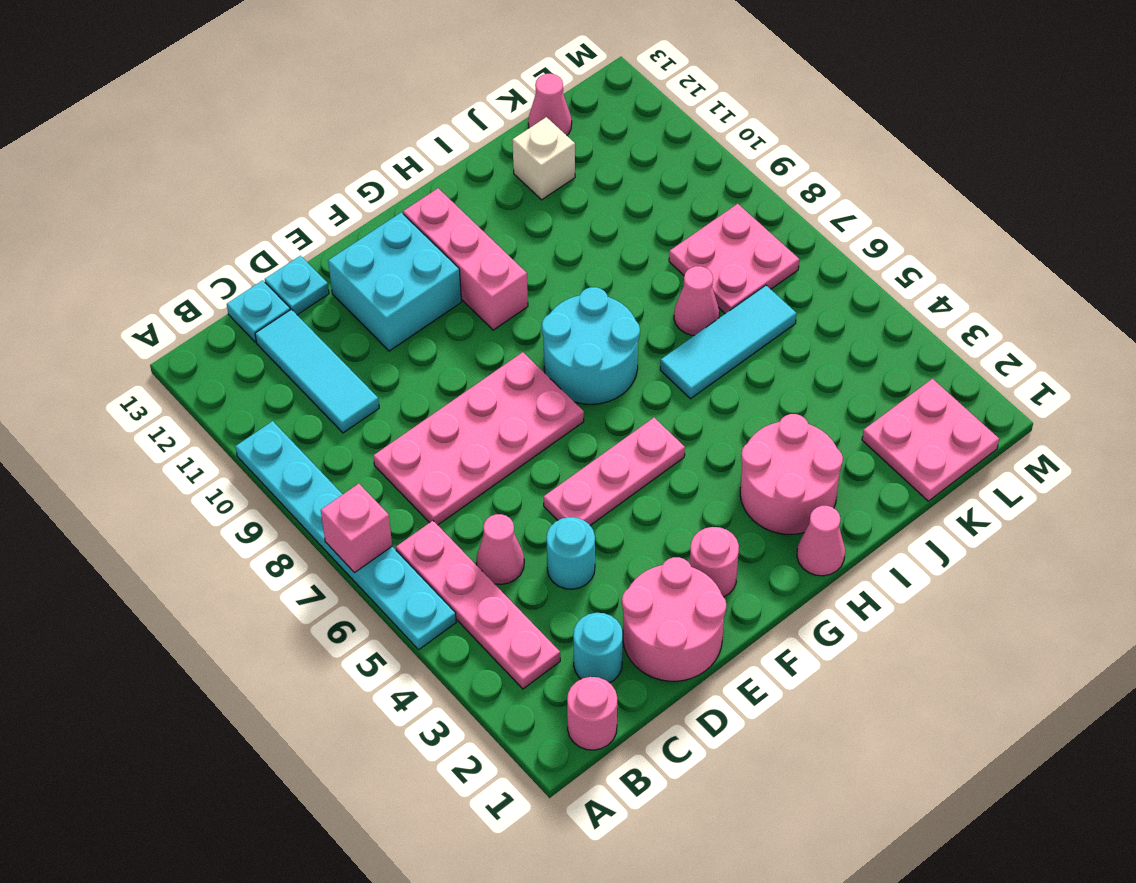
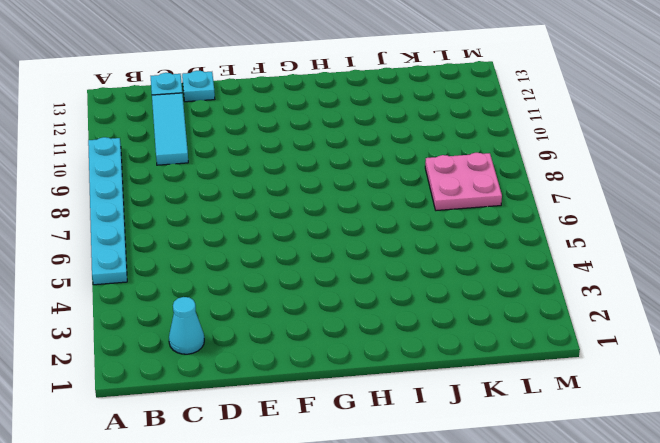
cyan cone C2 level 1 -> cyan round brick C2 level 1
none -> pink round brick B1 level 1
none -> pink plate B3:B6 level 1
none -> pink cone C5 level 1

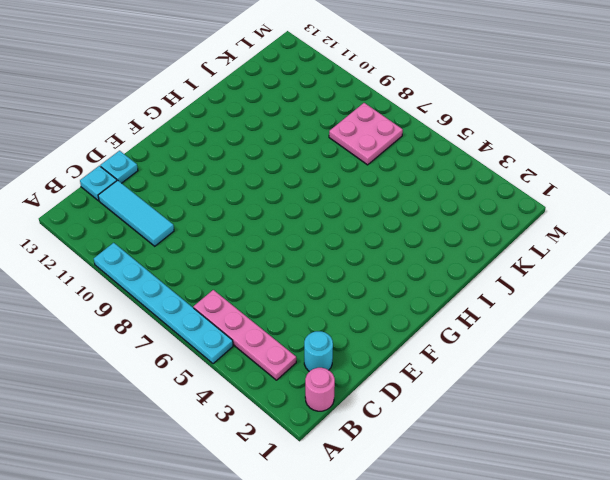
none -> pink cone C5 level 1
none -> pink plate C7:F8 level 1
none -> pink round brick D1:E2 level 1

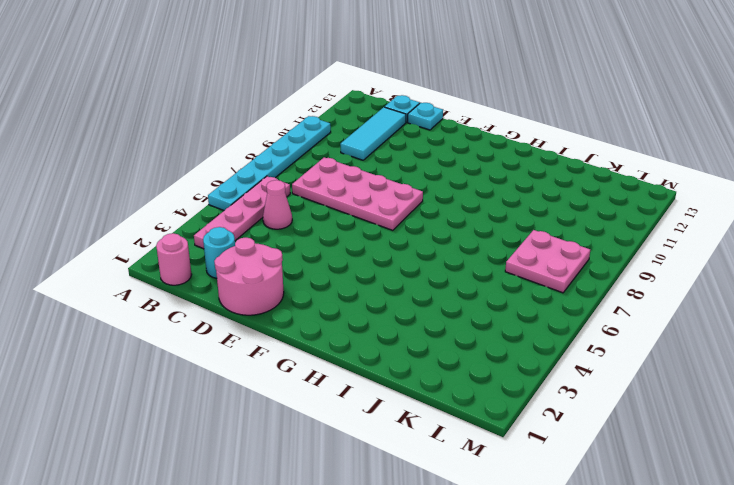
none -> cyan round brick D4 level 1
none -> pink plate E5:G5 level 1
none -> cyan brick E11:F12 level 1

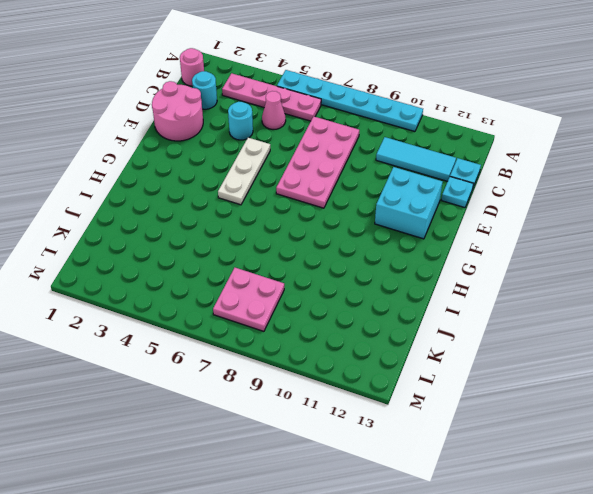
white plate E5:G5 level 1 -> pink plate E5:G5 level 1
none -> pink round brick F2 level 1
none -> cyan round brick G7:H8 level 1
none -> pink brick G10:G12 level 1

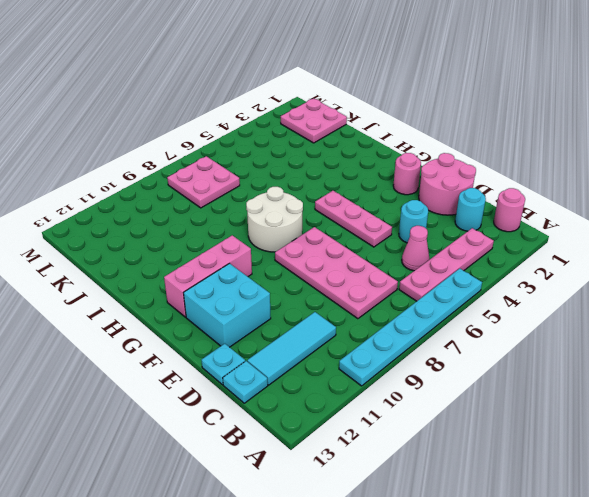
white round brick G7:H8 level 1 -> cyan round brick G7:H8 level 1
none -> pink cone H1 level 1
none -> pink round brick H2:I3 level 1
none -> cyan tile I6:K6 level 1

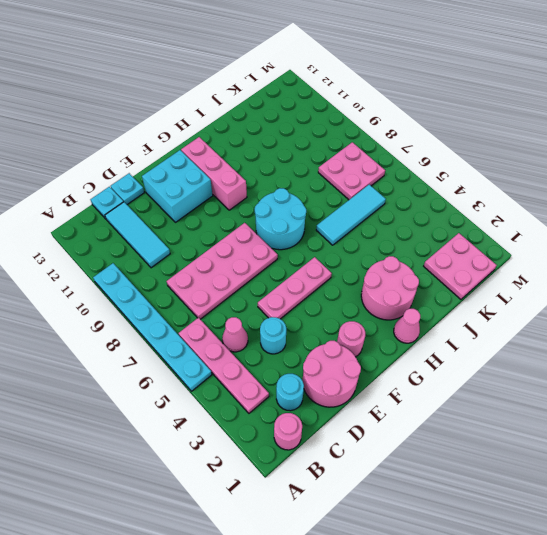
none -> pink cone J7 level 1
none -> white brick J12 level 1
none -> pink cone K13 level 1

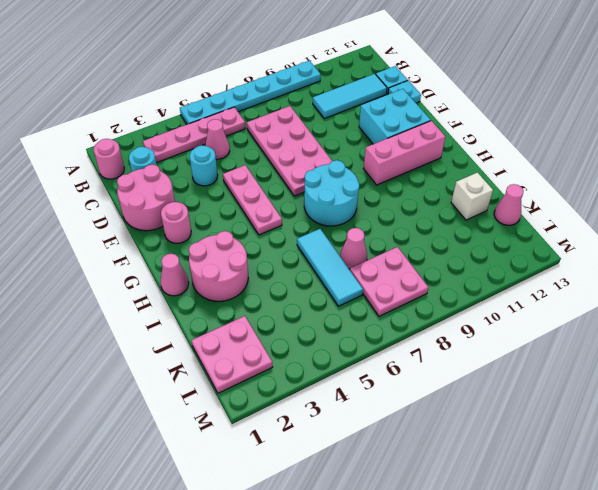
none -> pink brick A7 level 2

